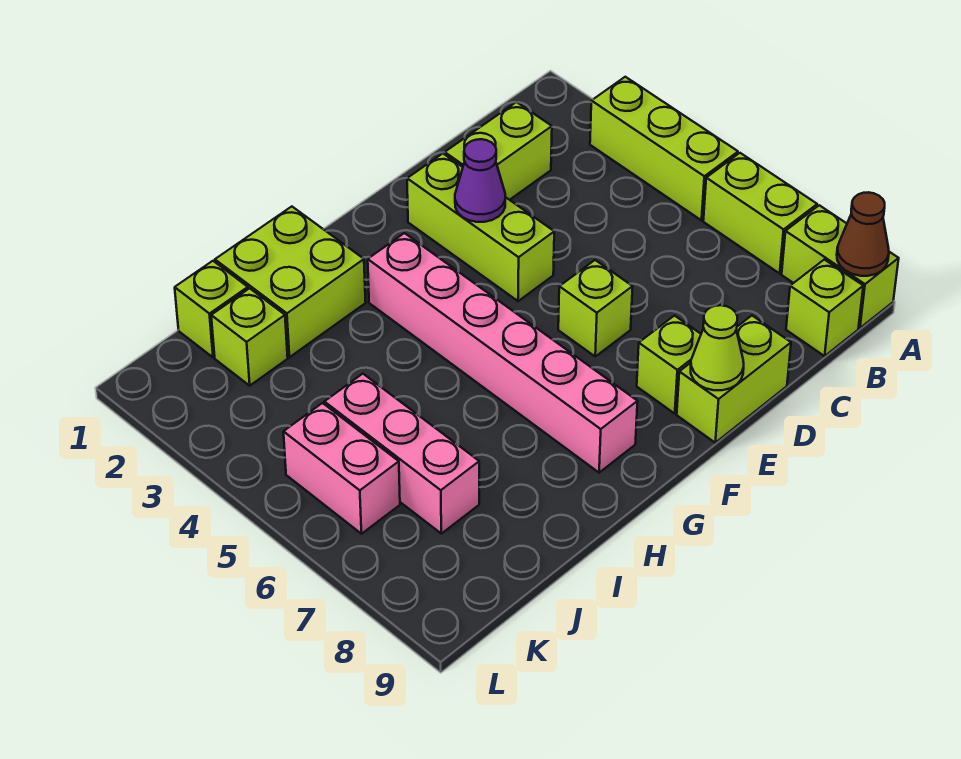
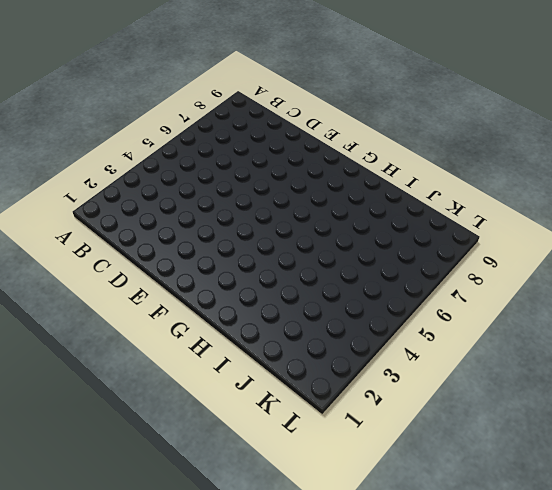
none -> lime brick A3:A5 level 1
none -> lime brick A6:A7 level 1
none -> lime brick A8:A9 level 1

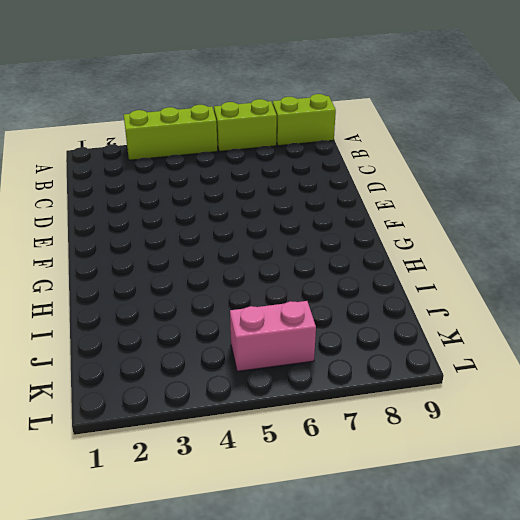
none -> lime brick B9 level 1
none -> lime brick C2:D2 level 1
none -> lime brick D9:E9 level 1

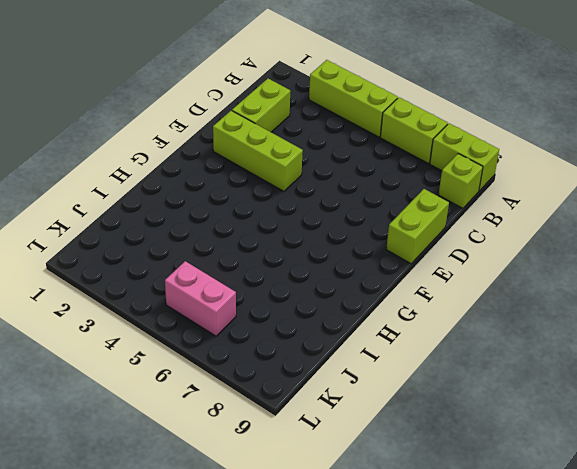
none -> lime brick E6 level 1
none -> lime brick E8 level 1
none -> pink brick G3:G8 level 1

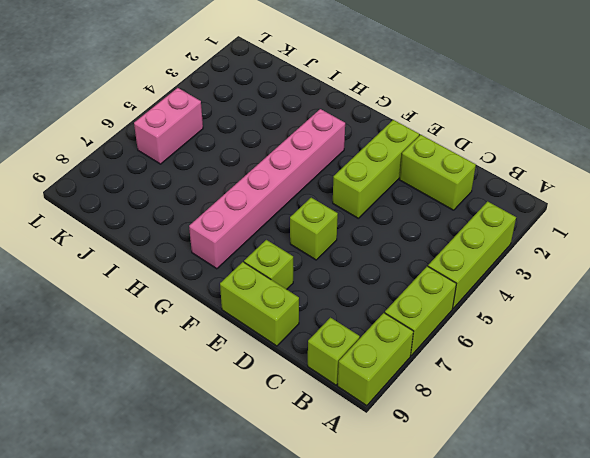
none -> lime brick H1:I2 level 1
none -> lime brick J1 level 1
none -> lime brick J2 level 1

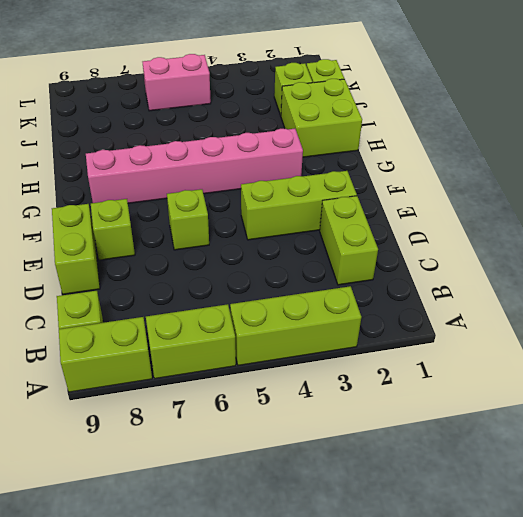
none -> pink brick J5:J7 level 1
none -> brown cone A9 level 2
none -> purple cone E3 level 2

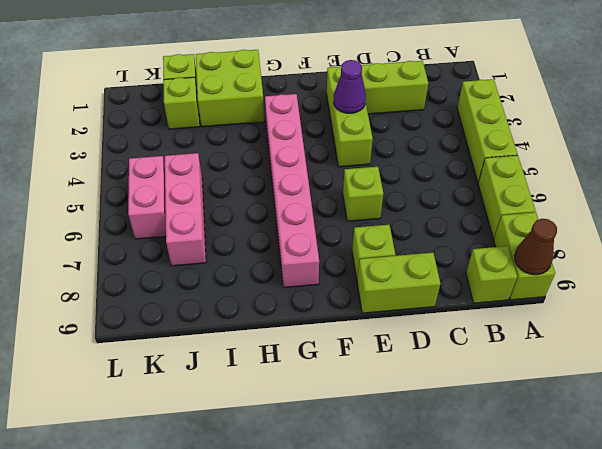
none -> lime cone E9 level 2

